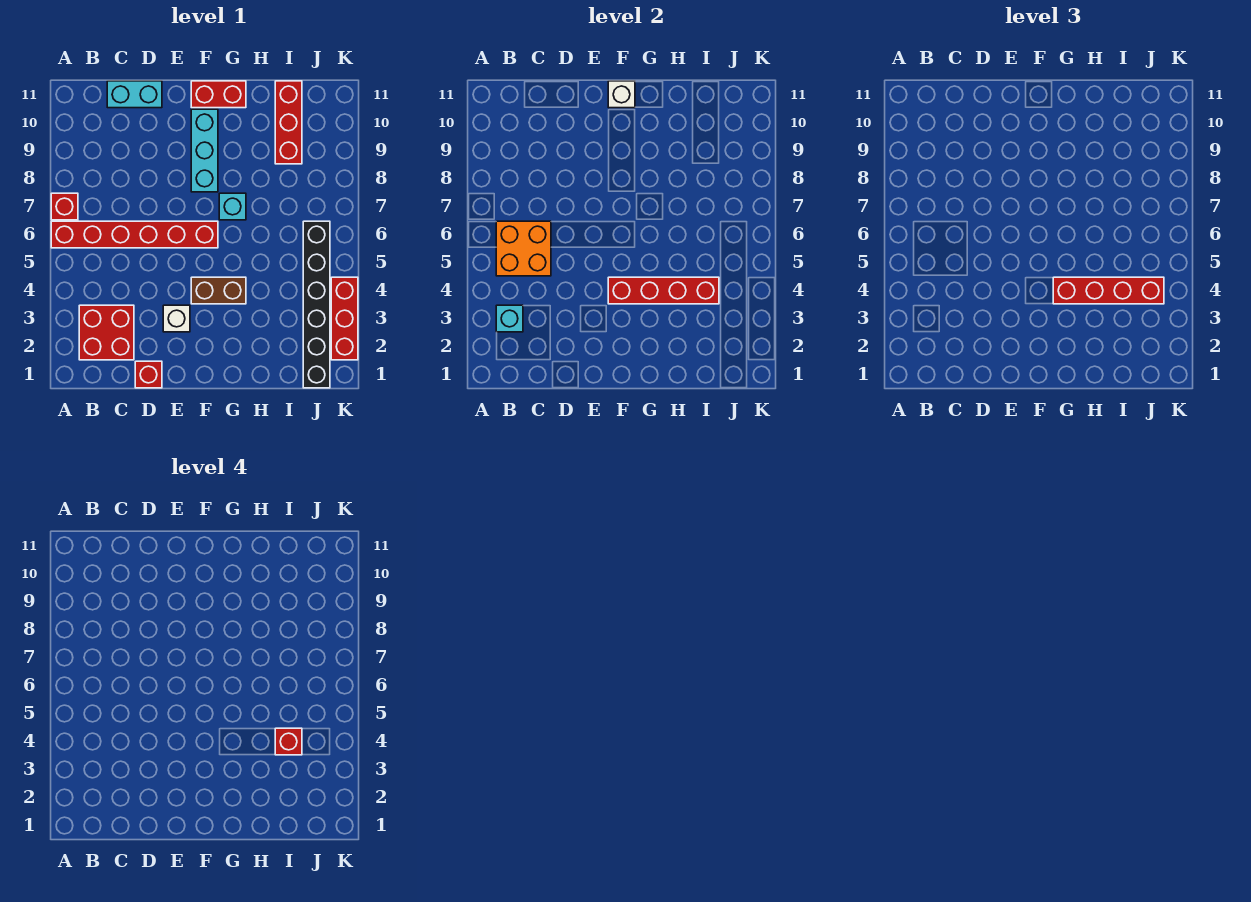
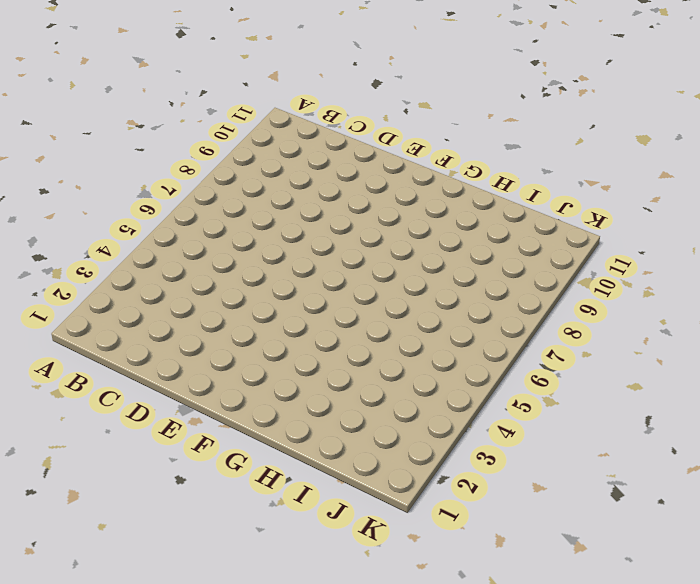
none -> red brick A6:F6 level 1
none -> red brick A7 level 1
none -> red brick B2:C3 level 1

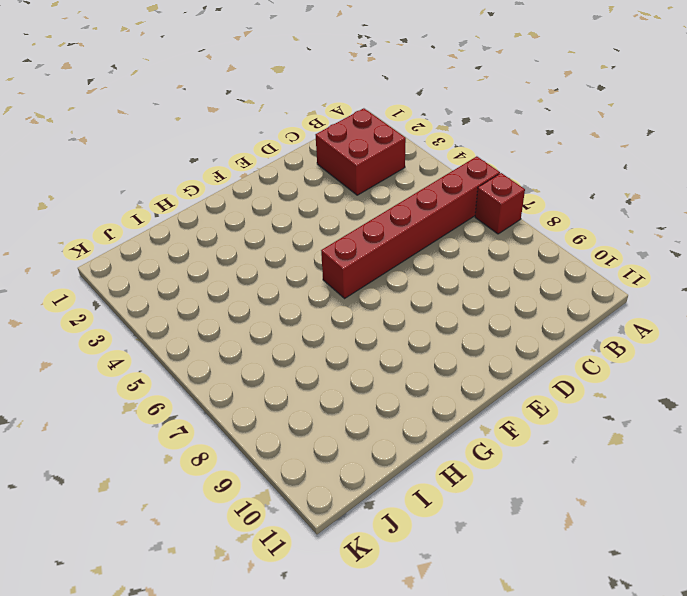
none -> cyan brick C11:D11 level 1
none -> red brick D1 level 1
none -> white brick E3 level 1

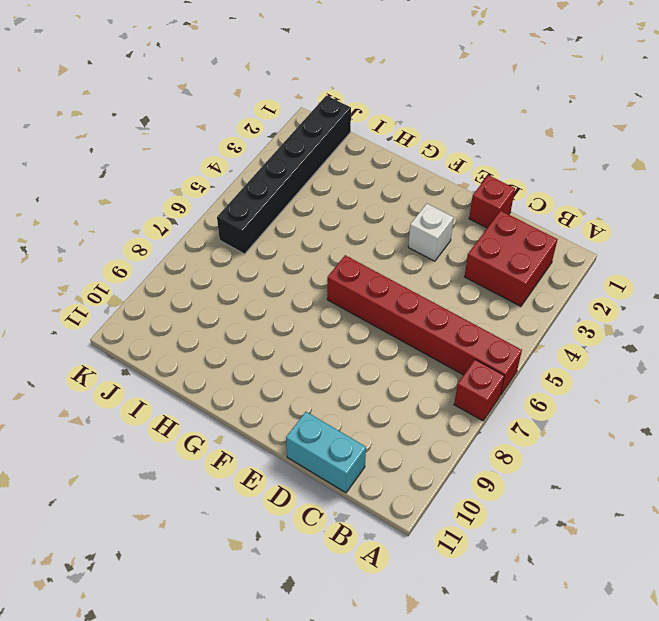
none -> brown brick F4:G4 level 1
none -> cyan brick F8:F10 level 1
none -> red brick F11:G11 level 1

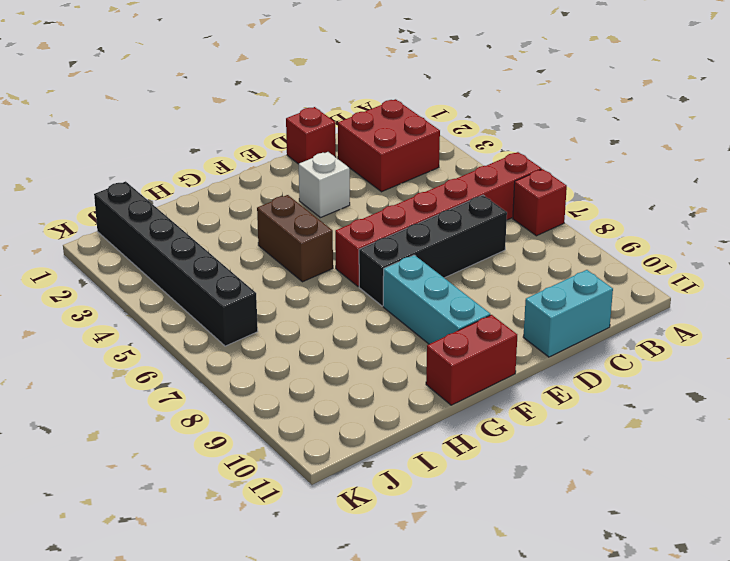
black brick C7:F7 level 1 -> none
brown brick G4:G5 level 1 -> brown brick F4:G4 level 1
none -> cyan brick G7 level 1
none -> red brick I9:I11 level 1
none -> red brick K2:K4 level 1

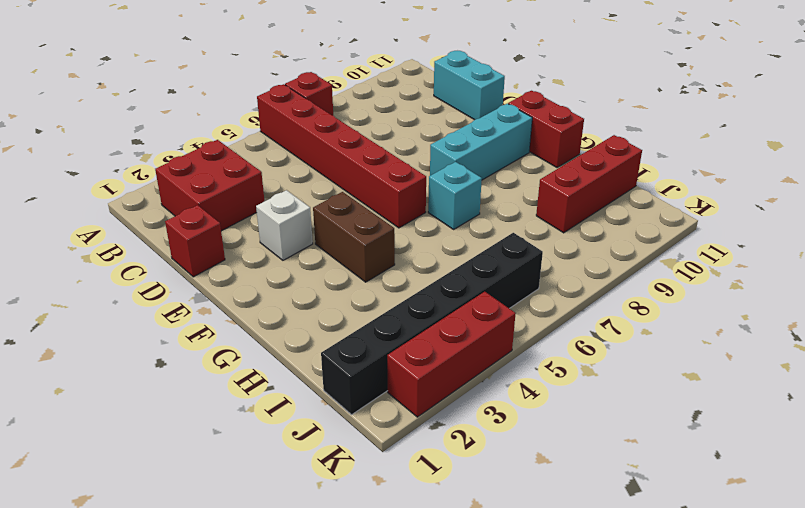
none -> cyan brick B3 level 2
none -> orange brick B5:C6 level 2
none -> red brick F4:I4 level 2

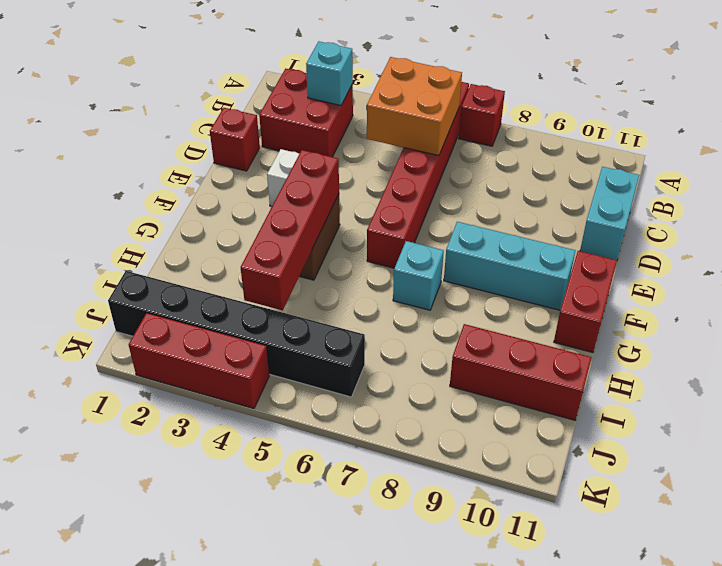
none -> white brick F11 level 2
none -> red brick G4:J4 level 3
none -> red brick I4 level 4

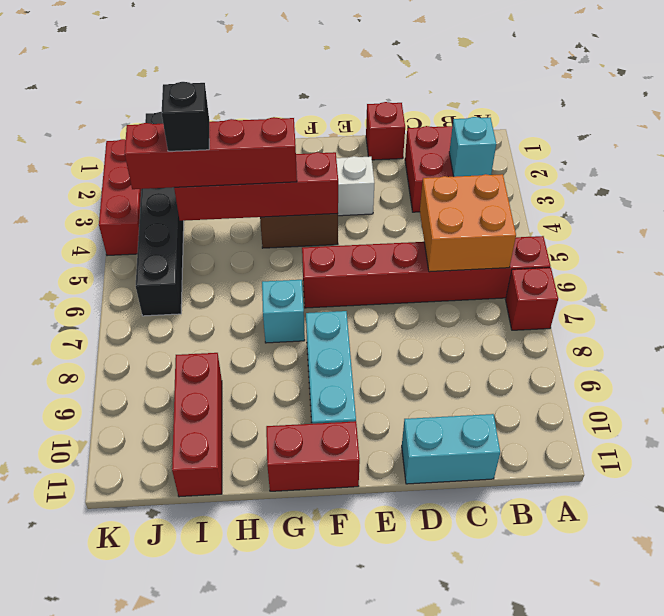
black brick I4 level 4 -> red brick I4 level 4
none -> white brick F11 level 2

